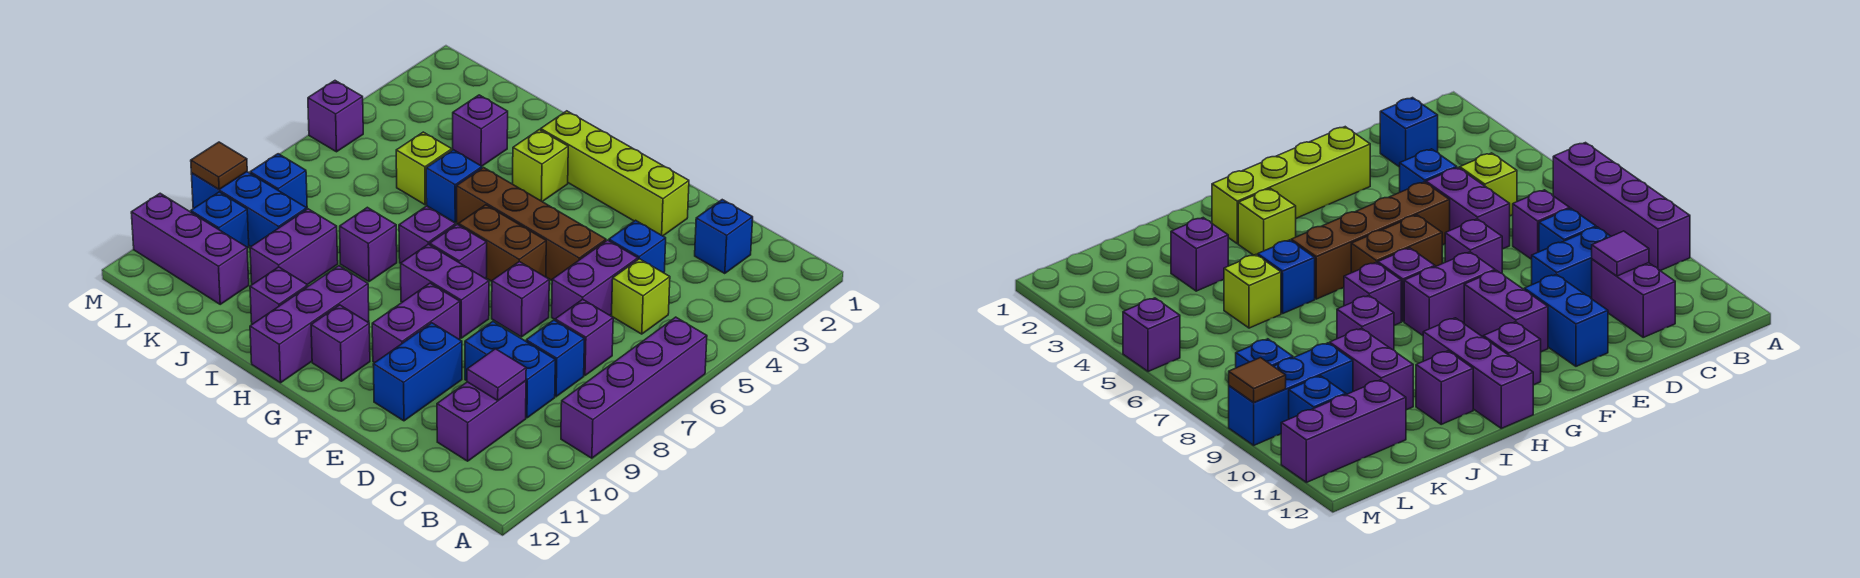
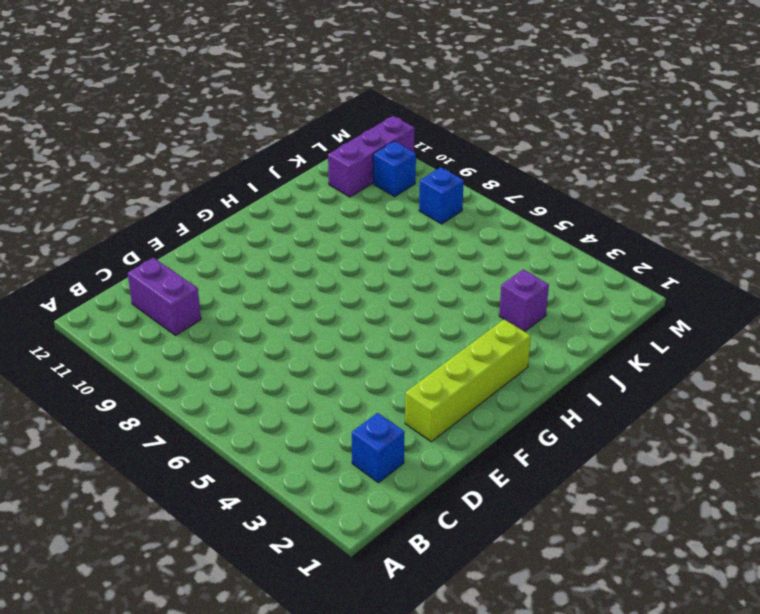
none -> purple brick A6:A9 level 1
none -> lime brick C5 level 1
none -> purple brick C7 level 1
none -> blue brick C8 level 1

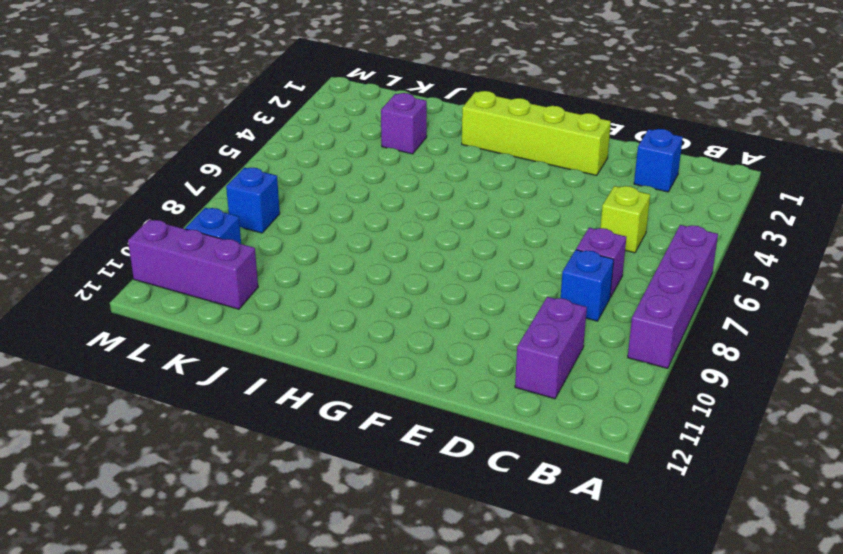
none -> blue brick C9:D9 level 1
none -> blue brick D4 level 1
none -> purple brick D5:D6 level 1
none -> brown brick E5:H5 level 1

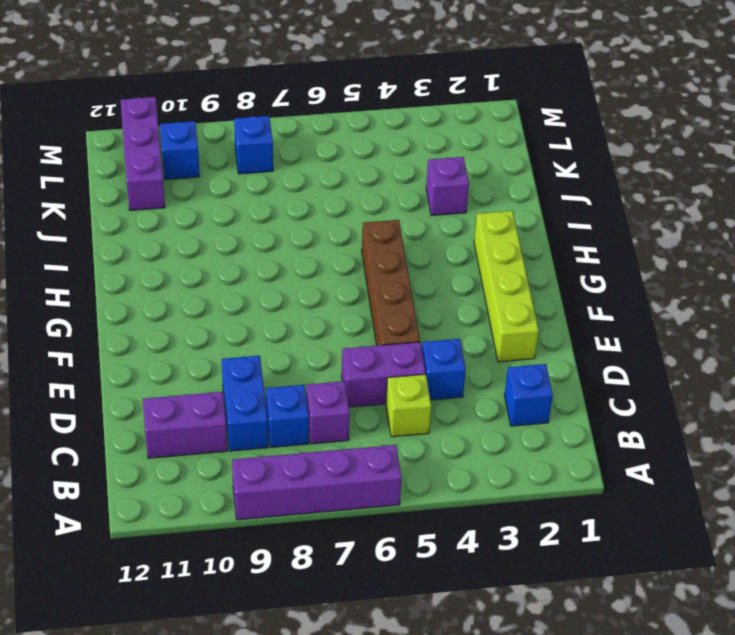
none -> purple brick E7 level 1
none -> blue brick E10:E11 level 1
none -> brown brick F6:G6 level 1
none -> purple brick F8:G8 level 1

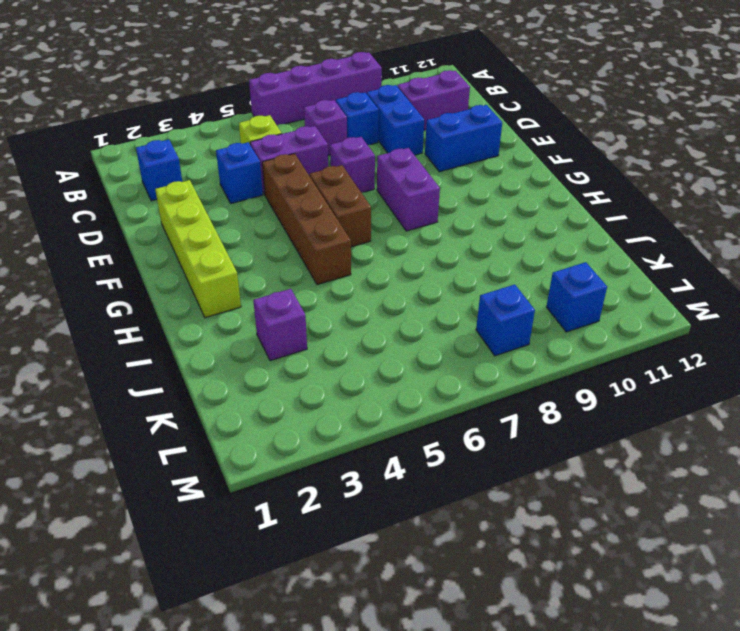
none -> purple brick F9:F10 level 1
none -> purple brick G7 level 1
none -> purple brick G11 level 1
none -> lime brick H3 level 1

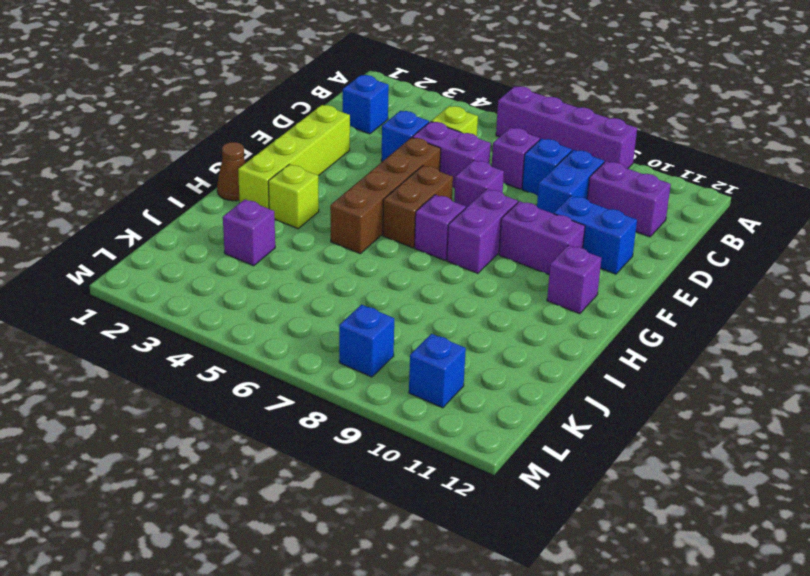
brown cone H1 level 1 -> none
none -> purple brick H7 level 1
none -> purple brick H10:H12 level 1
none -> blue brick I5 level 1
none -> purple brick I8 level 1

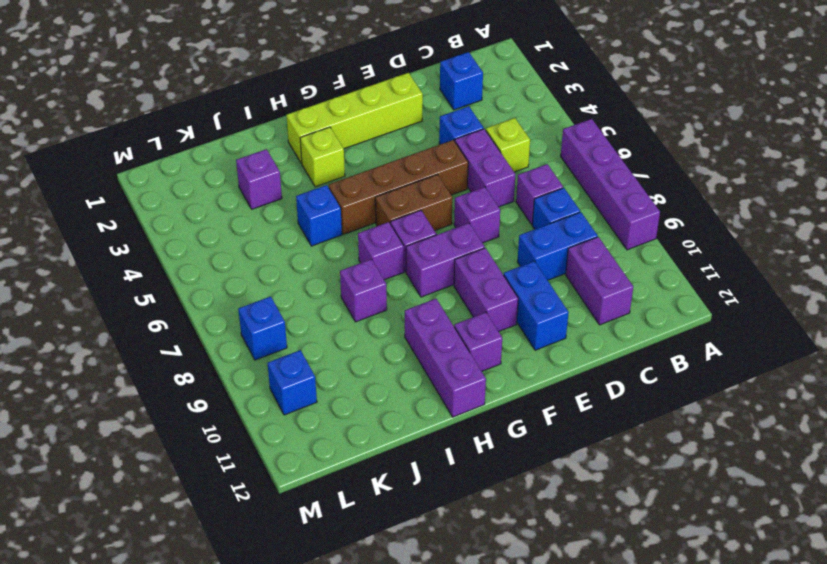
none -> purple brick I11 level 1
none -> lime brick J5 level 1
none -> purple brick J9:J10 level 1
none -> blue brick K9:M9 level 1

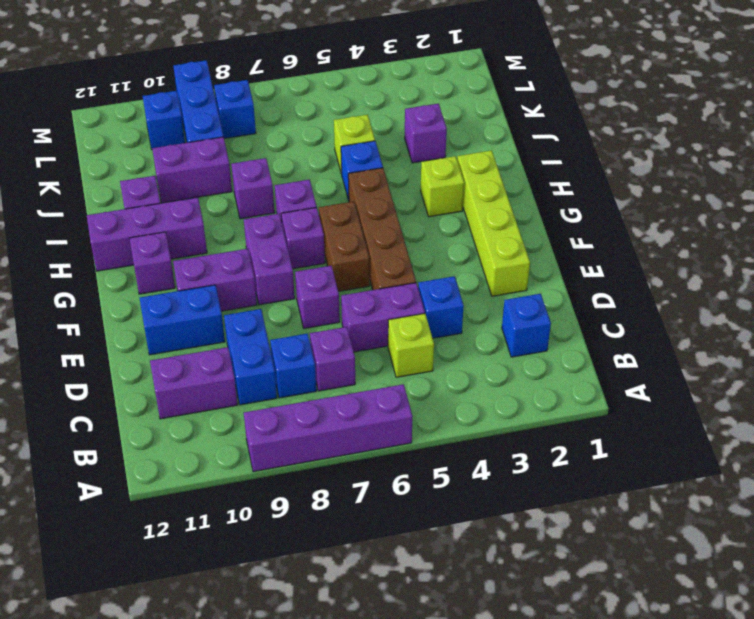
none -> purple brick K11:M11 level 1
none -> purple brick M5 level 1
none -> purple tile C10 level 2
none -> brown tile M9 level 2

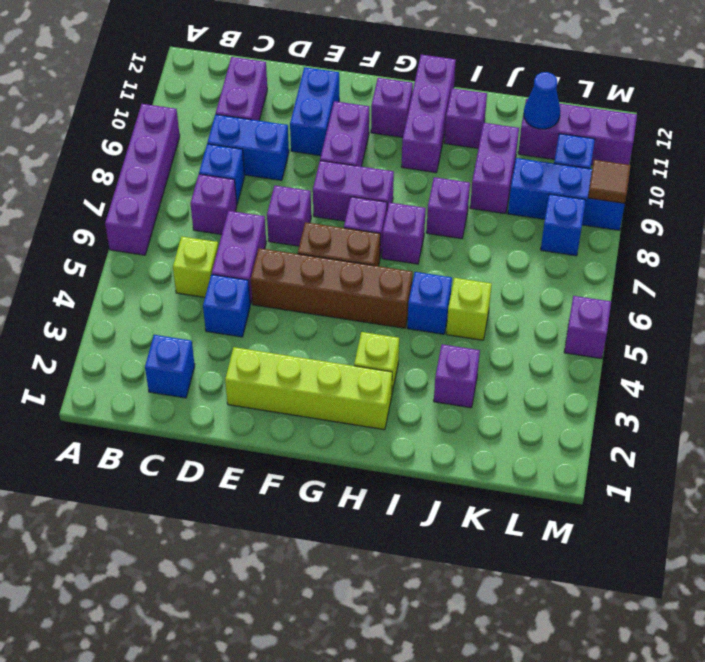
blue cone K11 level 2 -> none
none -> purple tile C10 level 2

